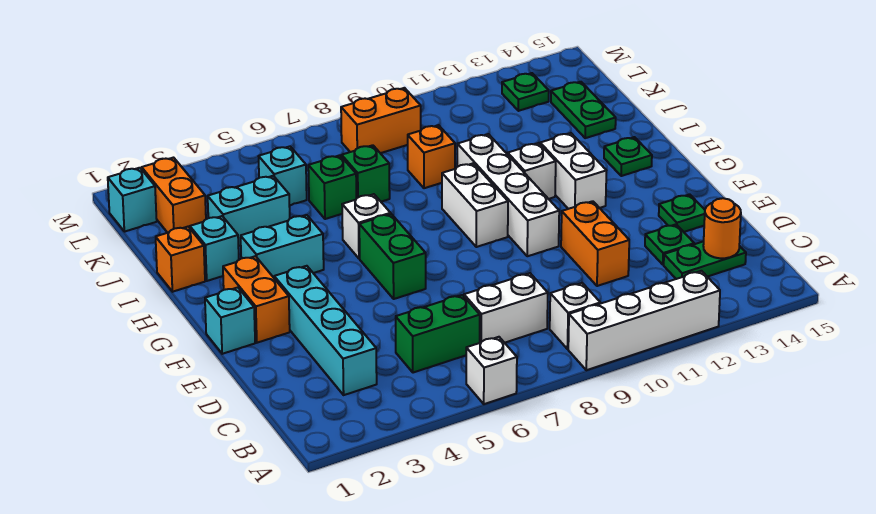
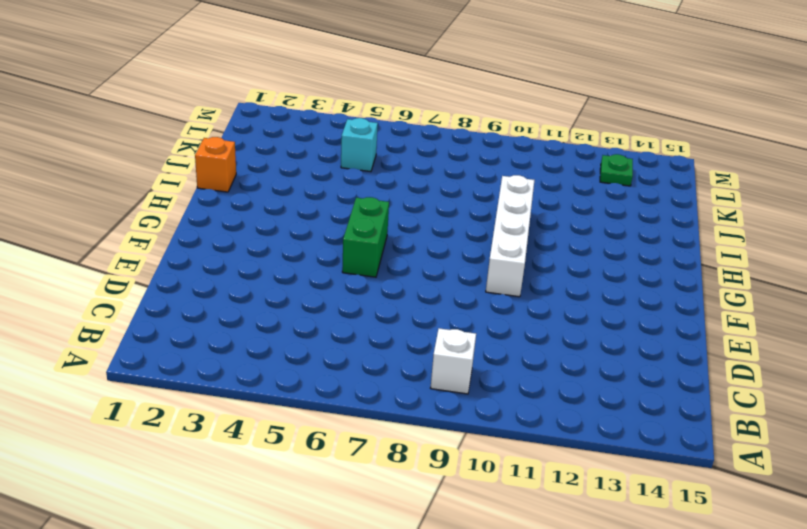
none -> white brick A6 level 1
none -> white brick A9:A12 level 1
none -> cyan brick C3:F3 level 1
none -> green brick C5:C6 level 1

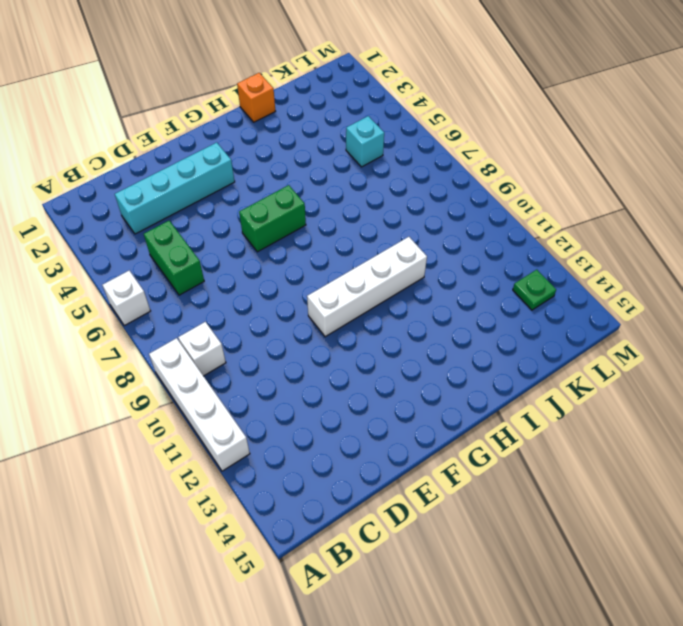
none -> white brick C7:C8 level 1
none -> green plate C13:C14 level 1
none -> orange brick D11:E11 level 1
none -> green plate D13 level 1

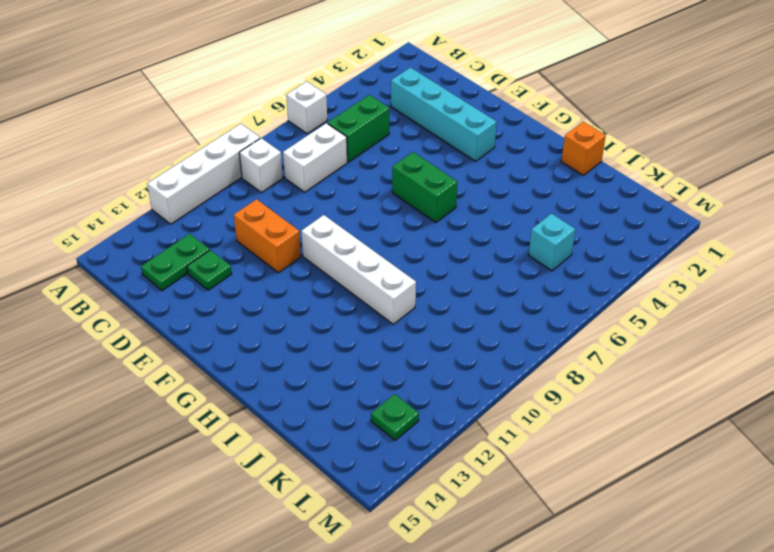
none -> green plate E14 level 1
none -> cyan brick F1 level 1
none -> orange brick F2:G2 level 1
none -> white brick G9:H9 level 1

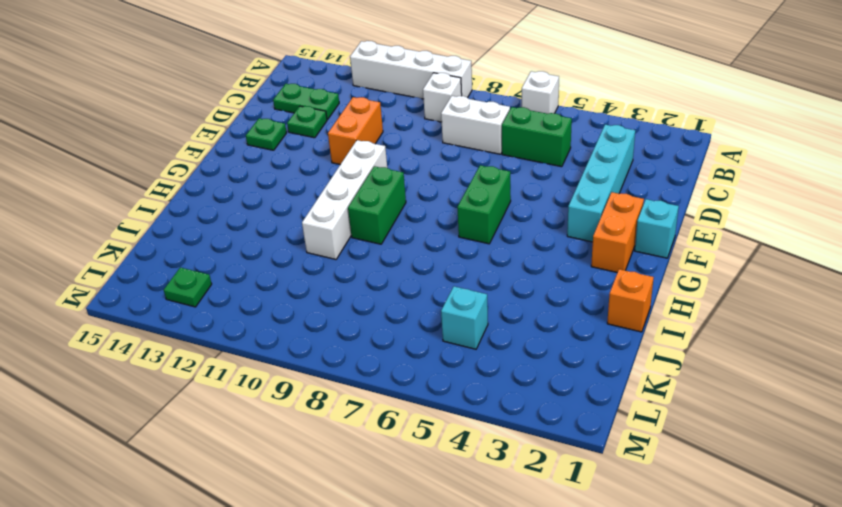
green brick G9:H9 level 1 -> white brick G9:H9 level 1
none -> white brick G12:H12 level 1
none -> cyan brick H3:H4 level 1
none -> white brick H6 level 1
none -> white brick H11 level 1

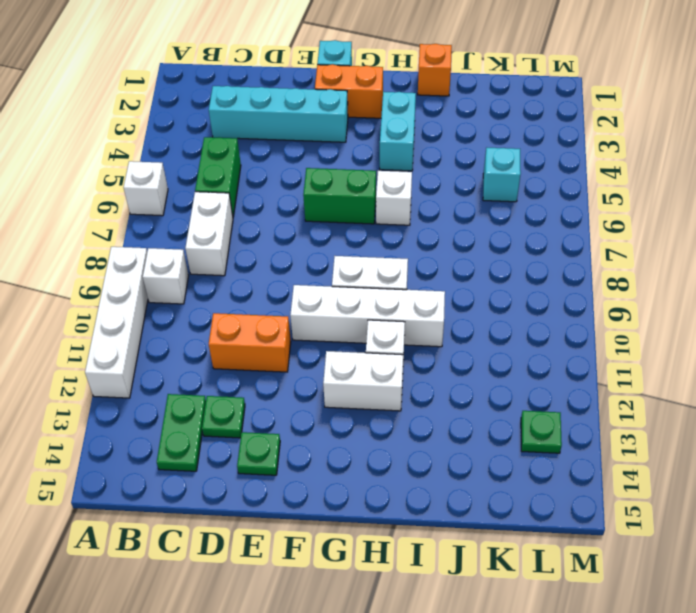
none -> green plate H14 level 1
none -> cyan brick I2 level 1
none -> cyan brick J3:J4 level 1
none -> green brick J6 level 1

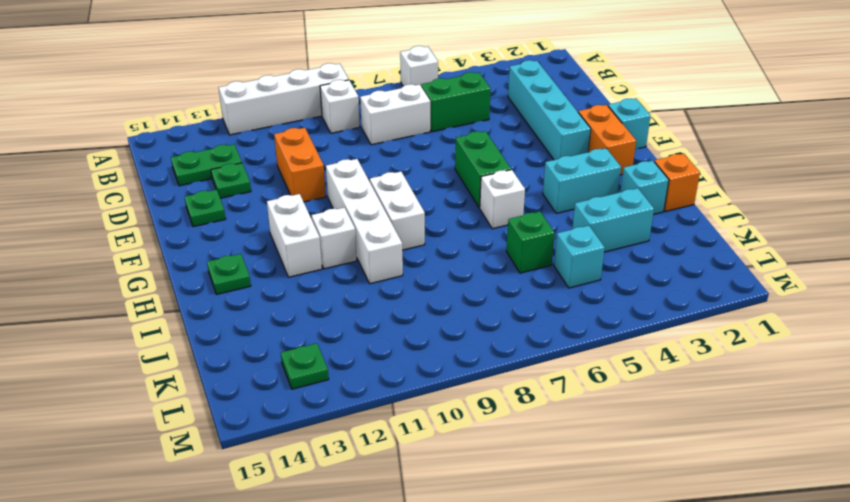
none -> green brick J7 level 1
none -> orange brick J9 level 1
none -> green plate J14:K14 level 1
none -> orange brick K2:L2 level 1

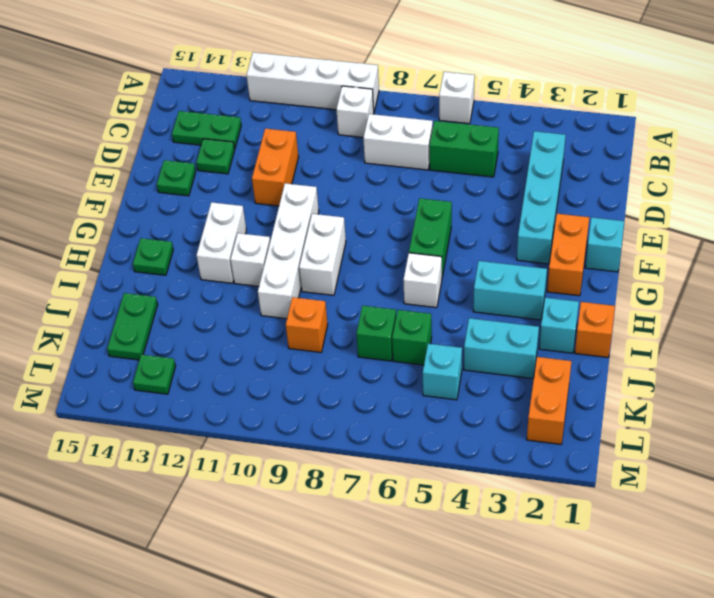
none -> cyan brick L1 level 1
none -> orange brick L8:L9 level 1
none -> orange round brick C14 level 2

